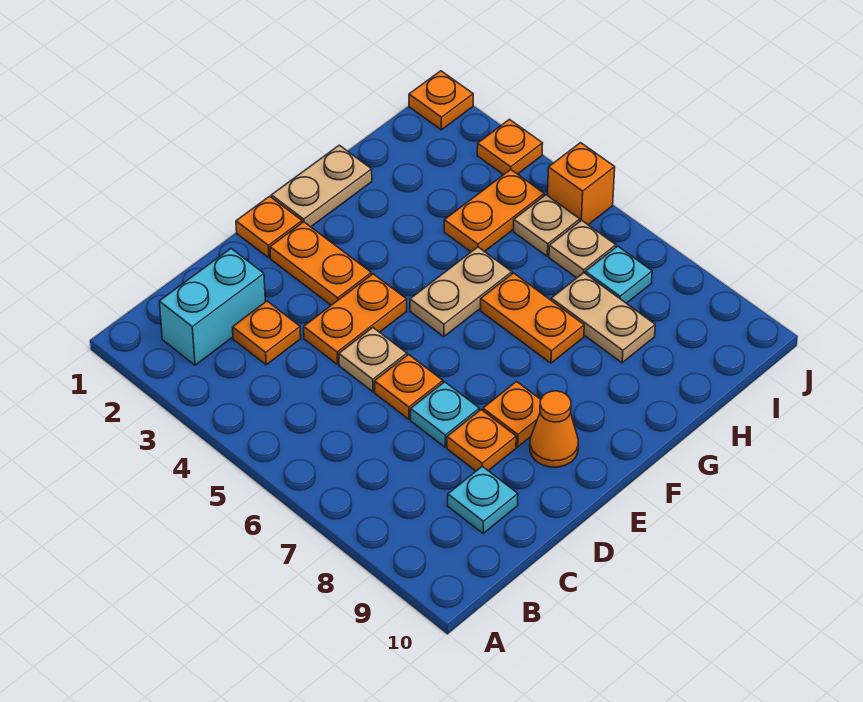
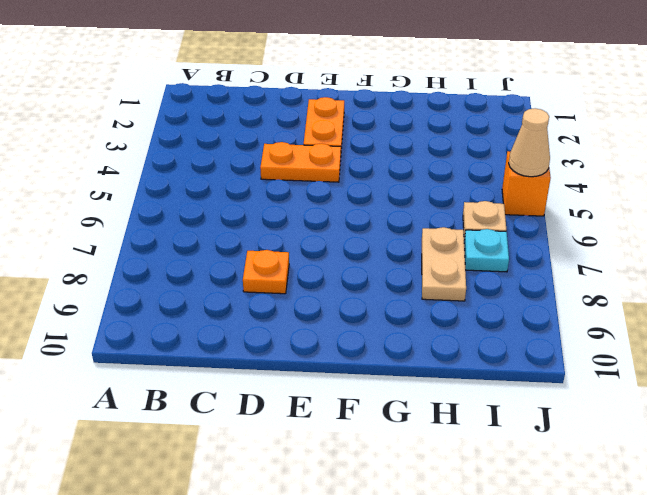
tan cone J5 level 2 -> none
none -> cyan brick B2:C2 level 1
none -> orange plate C3 level 1
none -> cyan plate C9 level 1

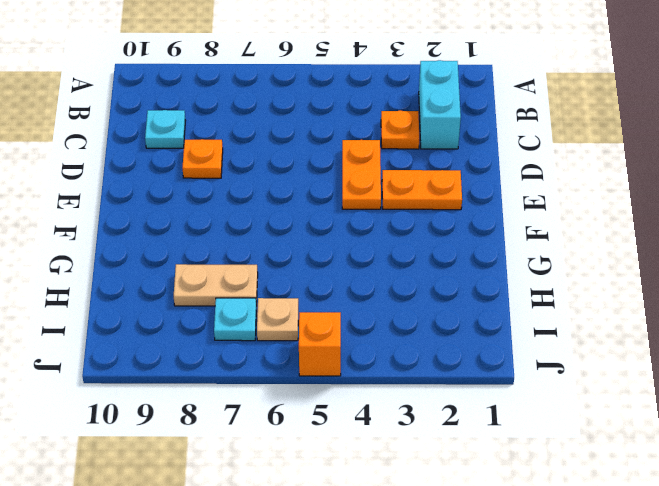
none -> tan plate D5 level 1
none -> orange plate D6 level 1
none -> cyan plate D7 level 1

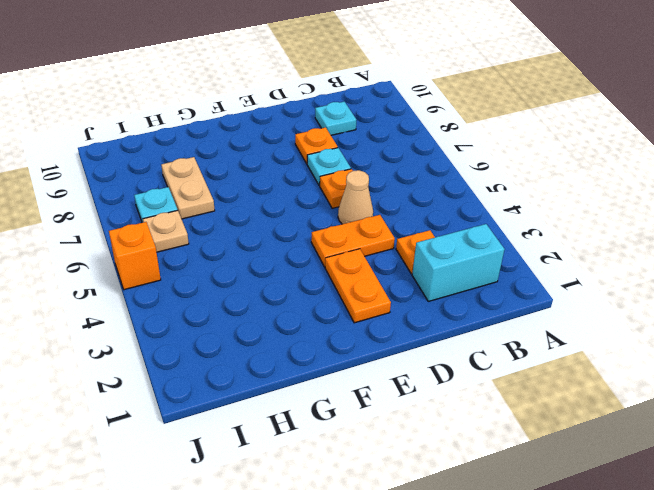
tan cone D5 level 1 -> tan plate D5 level 1
none -> orange plate E1 level 1
none -> orange plate E8 level 1
none -> orange cone E9 level 1

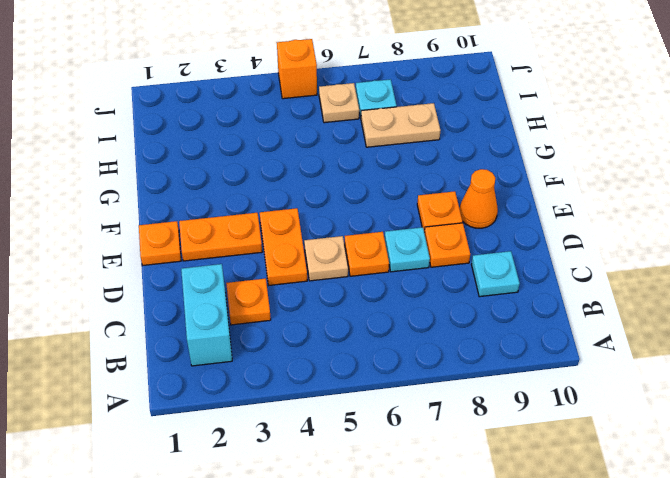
none -> tan plate F1:G1 level 1
none -> tan plate F5:G5 level 1
none -> orange plate G6:G7 level 1

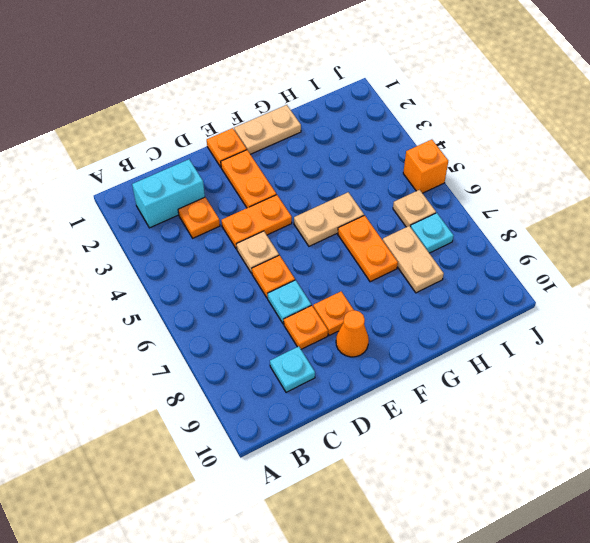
none -> orange plate H4:I4 level 1
none -> tan plate I5 level 1
none -> orange plate J1 level 1

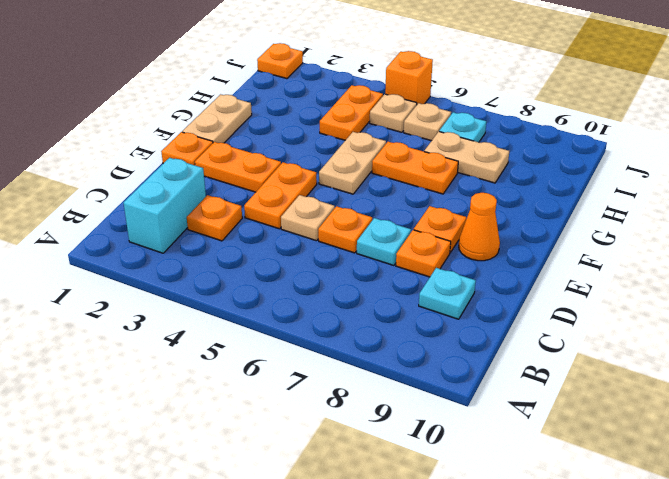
none -> orange plate J3 level 1

